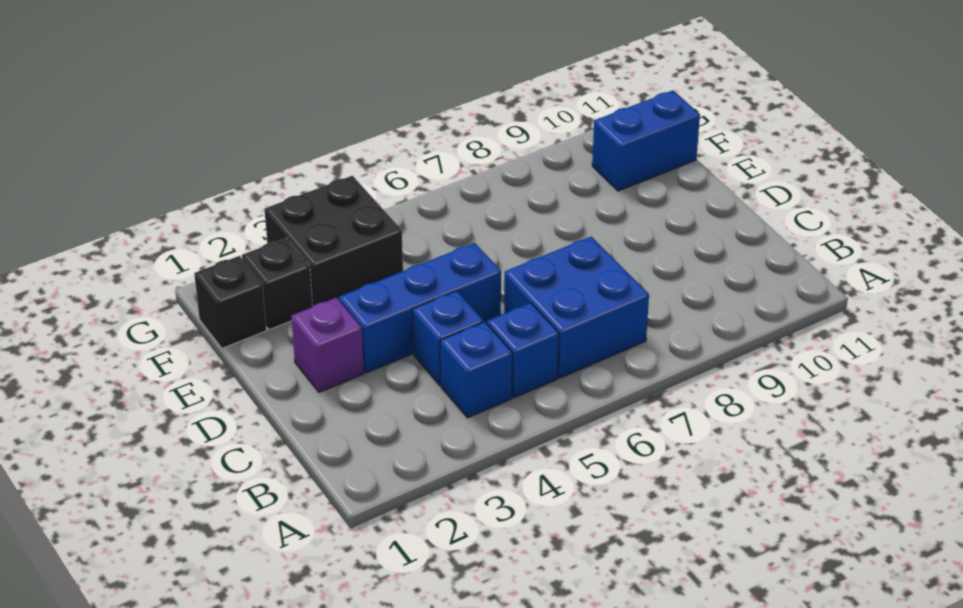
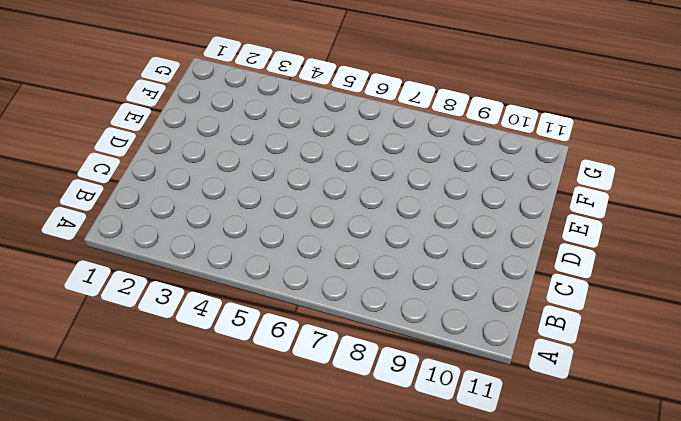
none -> blue brick B4 level 1
none -> blue brick B5 level 1

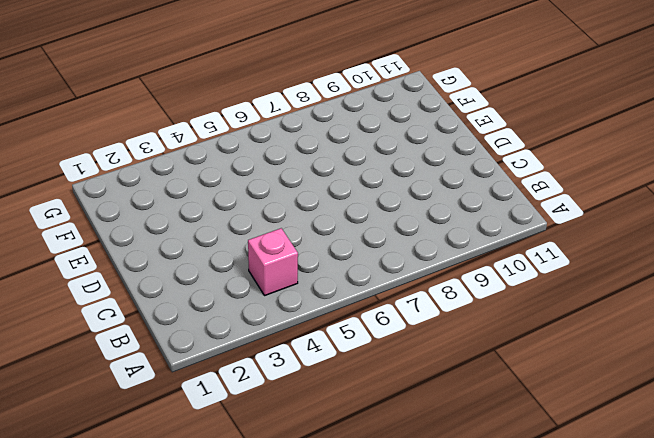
pink brick B4 level 1 -> blue brick B4 level 1
none -> blue brick B5 level 1
none -> blue brick B6:C7 level 1

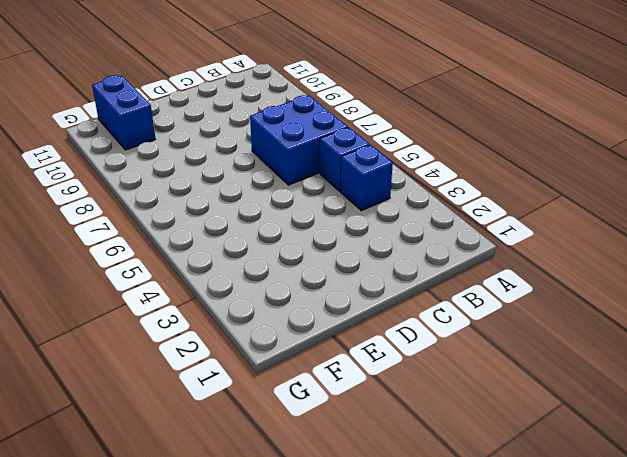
none -> blue brick C4 level 1
none -> purple brick D2 level 1

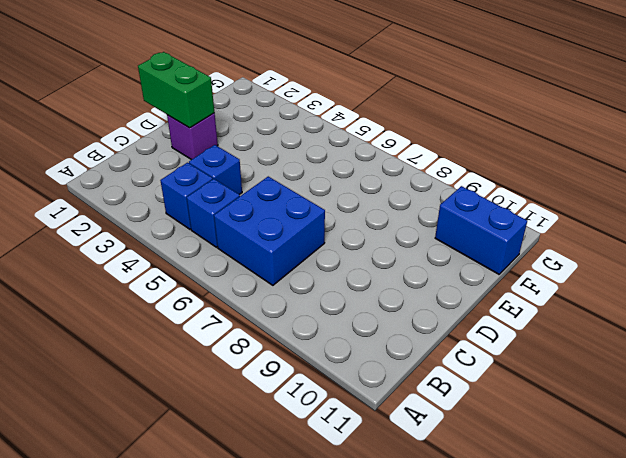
green brick D1:D2 level 2 -> none
none -> blue brick D3:D5 level 1
none -> black brick F1 level 1

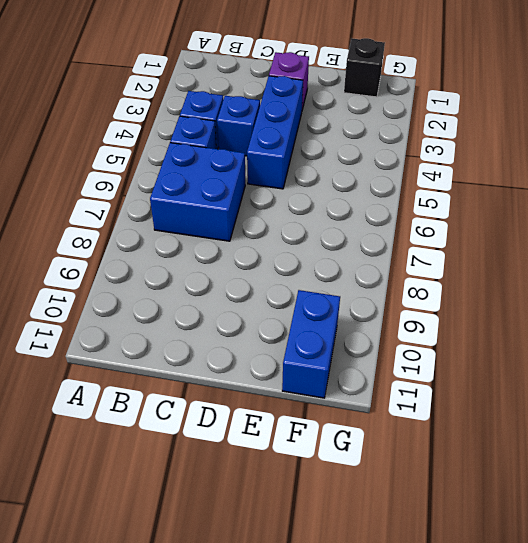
none -> black brick F2 level 1
none -> black brick F3:G4 level 1

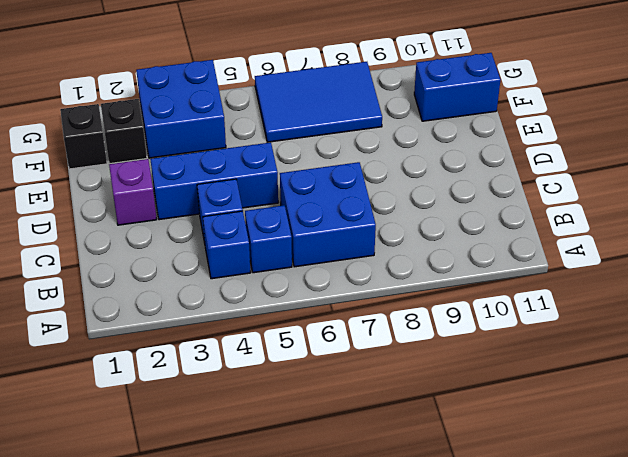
blue brick F3:G4 level 1 -> black brick F3:G4 level 1
blue tile F6:G8 level 1 -> none

